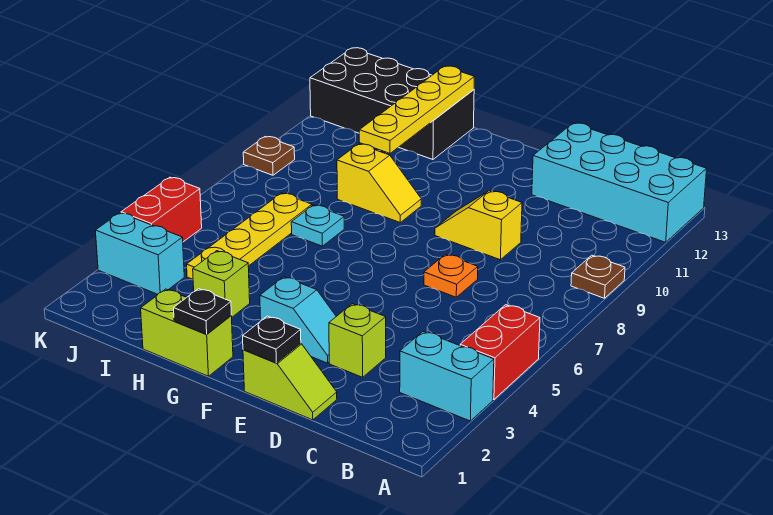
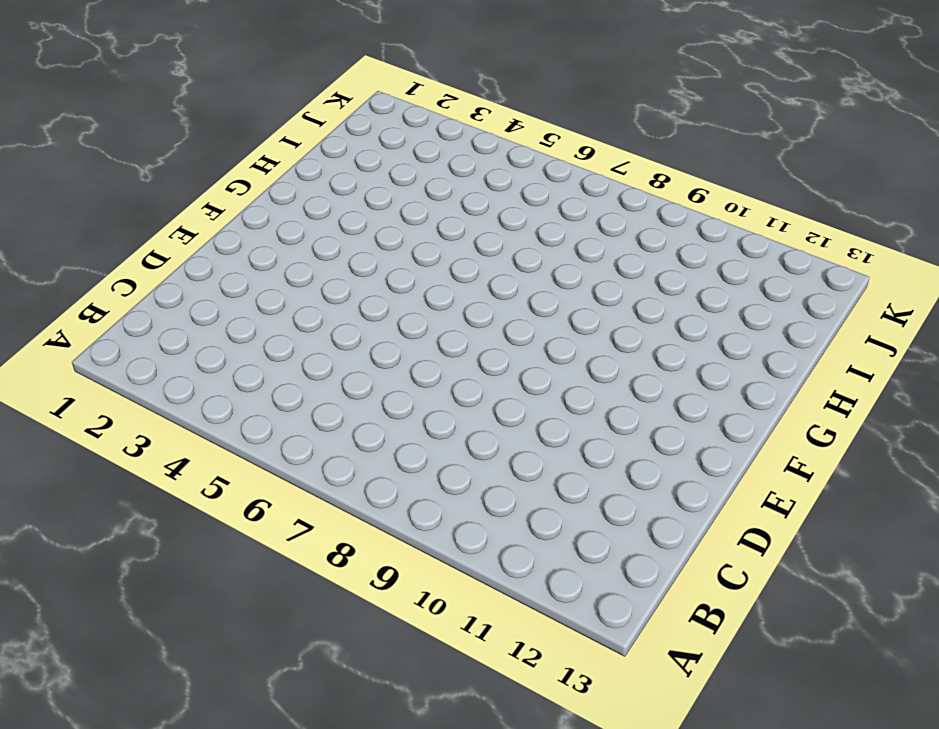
none -> cyan brick A3:B3 level 1
none -> red brick A4:A5 level 1
none -> brown plate A9 level 1

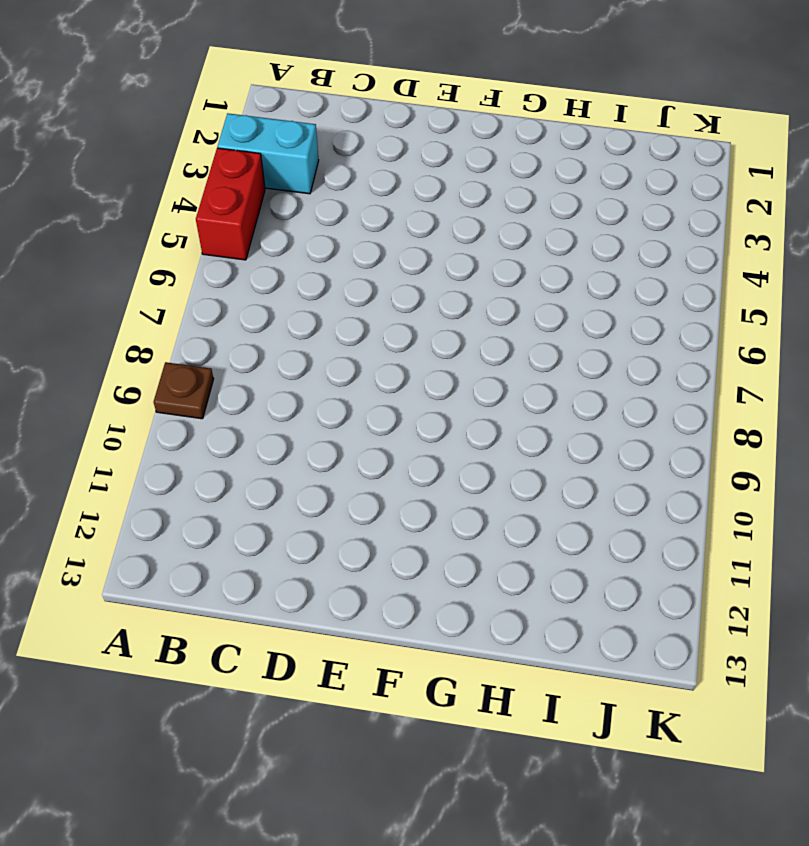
none -> cyan brick A12:D13 level 1
none -> lime slope D1:E1 level 1 top E
none -> lime brick D3 level 1

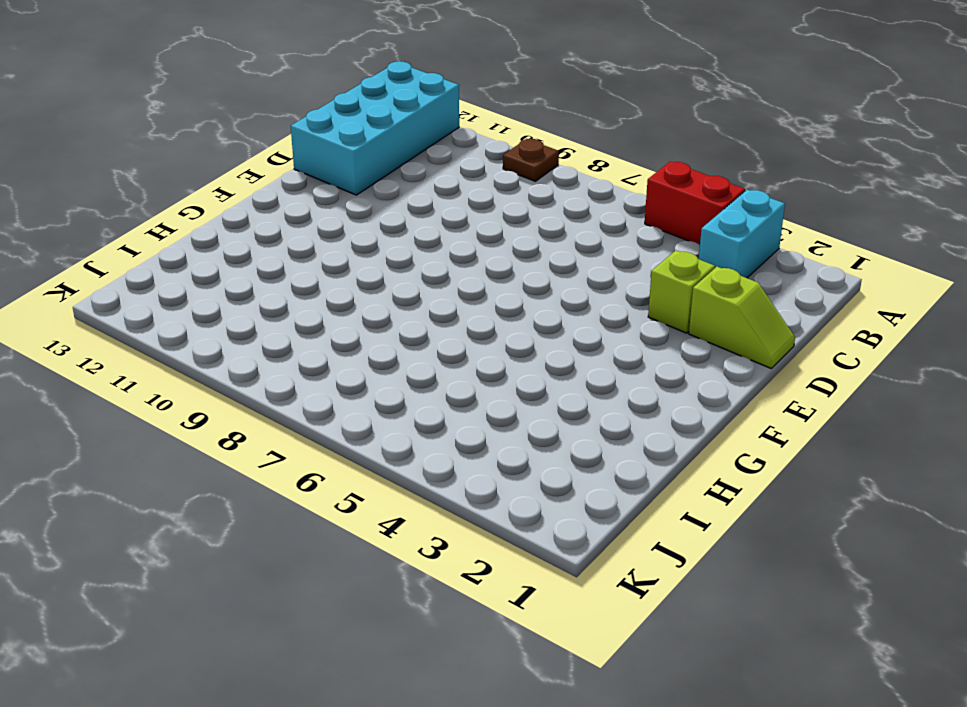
lime slope D1:D2 level 1 top 2 -> lime slope D1:E1 level 1 top E
none -> orange plate D7 level 1
none -> yellow slope D9:E9 level 1 top D
none -> cyan slope E3:F3 level 1 top F

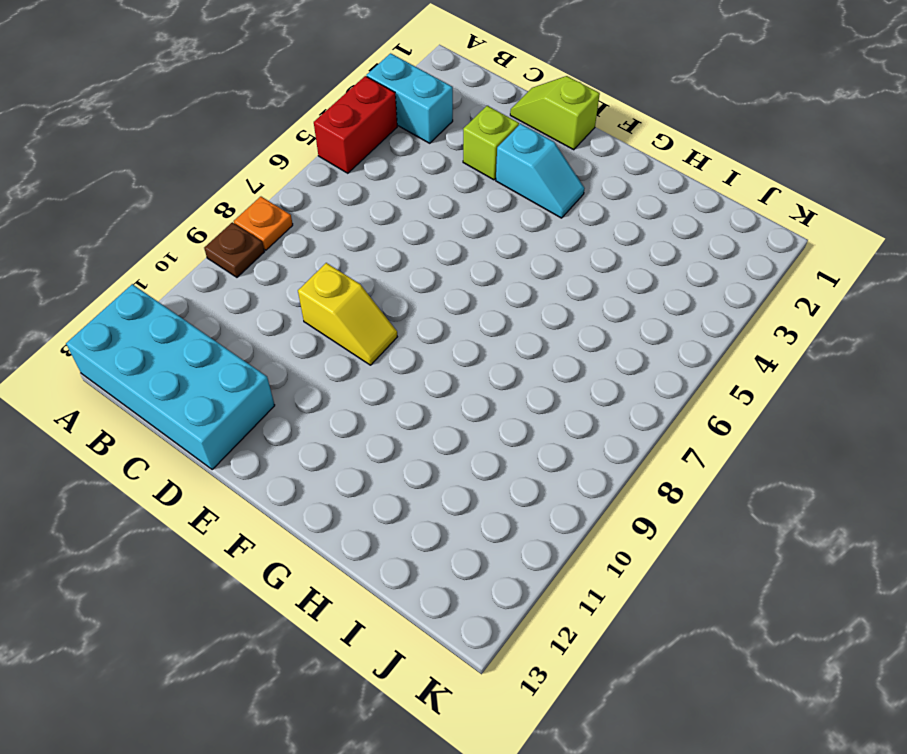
orange plate A8 level 1 -> orange plate D7 level 1
cyan slope E3:F3 level 1 top E -> cyan slope E3:F3 level 1 top F
none -> lime brick G1:H1 level 1
none -> yellow slope G9:H9 level 1 top H
none -> lime brick H3 level 1

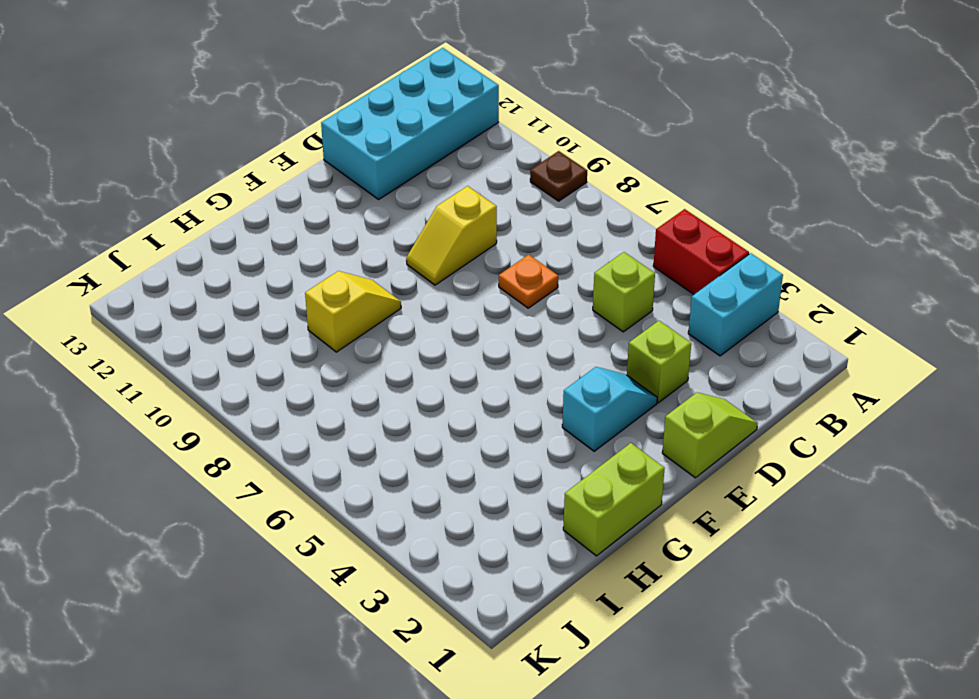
lime brick C5 level 1 -> lime brick H3 level 1
none -> cyan plate H7 level 1
none -> black brick H12:K13 level 1
none -> yellow plate I4:I7 level 1

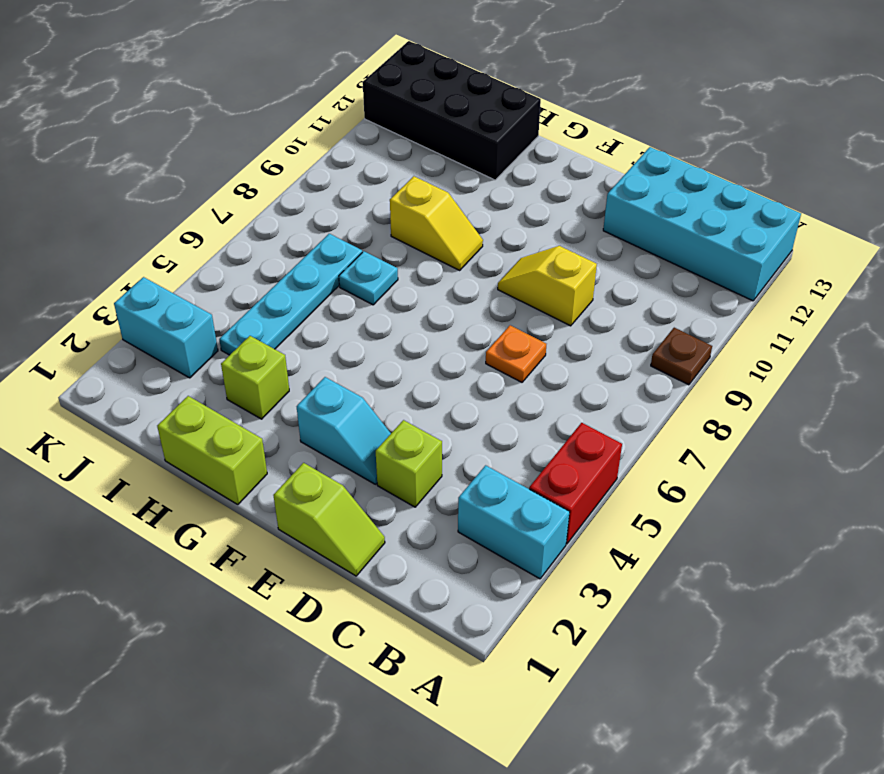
cyan plate I4:I7 level 1 -> yellow plate I4:I7 level 1
none -> red brick K4:K5 level 1
none -> brown plate K9 level 1
none -> black plate E1 level 2

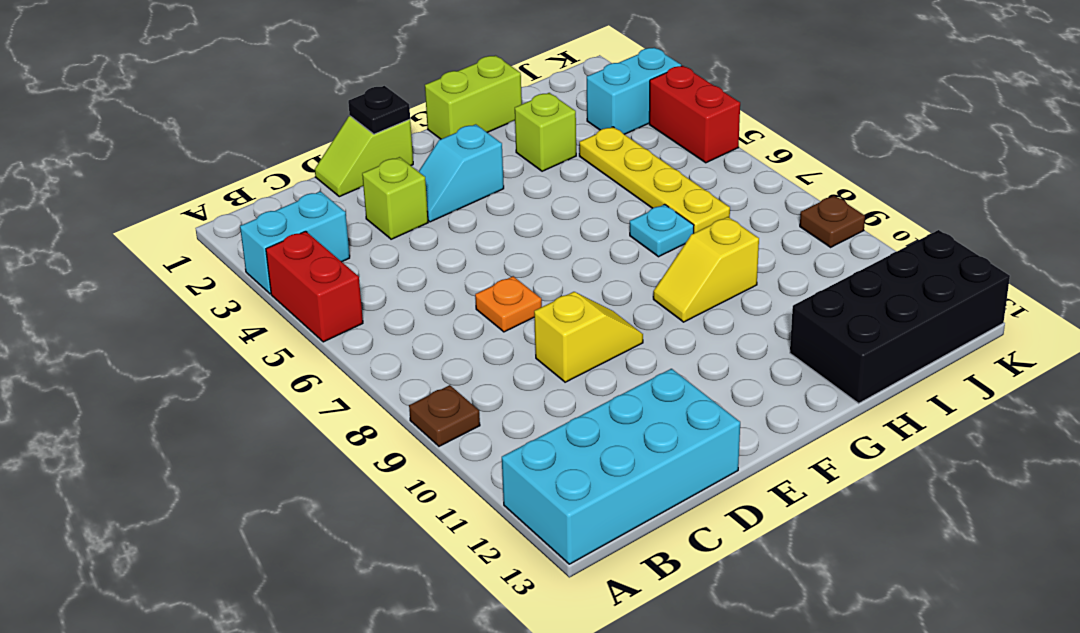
none -> black plate G1 level 2
none -> yellow plate H10:H13 level 2

